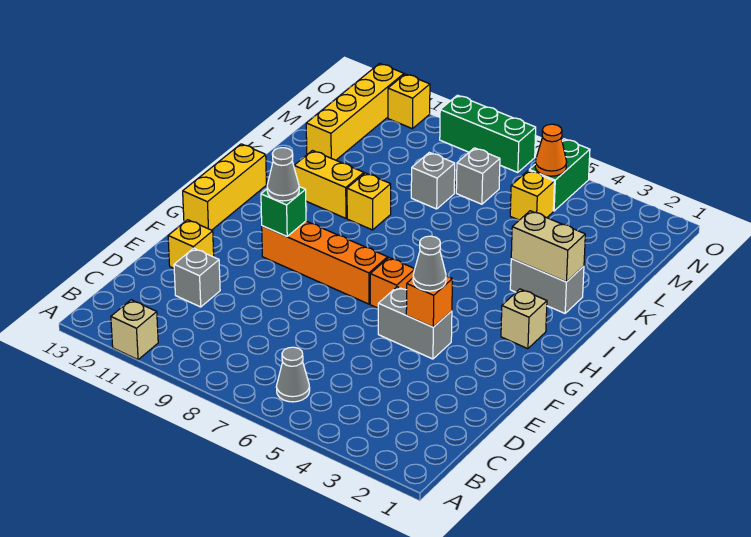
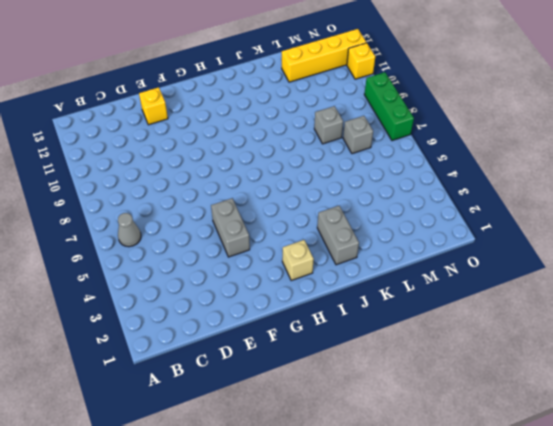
none -> tan brick A11 level 1
none -> grey brick D11 level 1
none -> orange brick G6 level 1

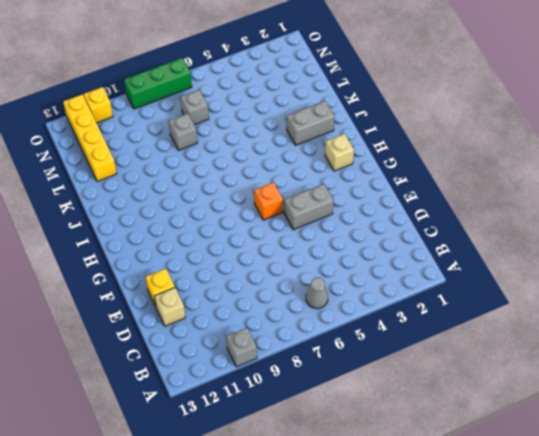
grey brick A10 level 1 -> grey brick D11 level 1
tan brick D12 level 1 -> tan brick A11 level 1
none -> orange brick G7:G10 level 1
none -> yellow brick G13:I13 level 1
none -> yellow brick J9 level 1

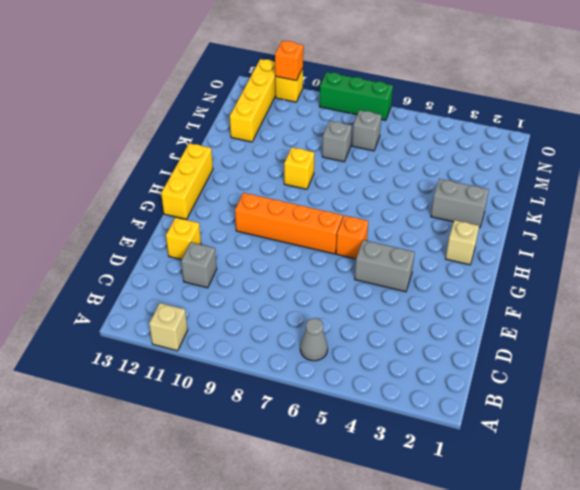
orange brick O11 level 2 -> orange brick F4 level 2
none -> yellow brick J10:J11 level 1
none -> yellow brick M5 level 1
none -> green brick N5:O5 level 1

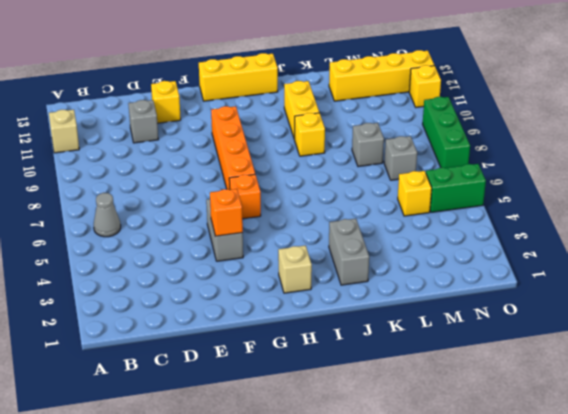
none -> green brick G10 level 2
none -> tan brick J2:J3 level 2
none -> orange cone N5 level 2

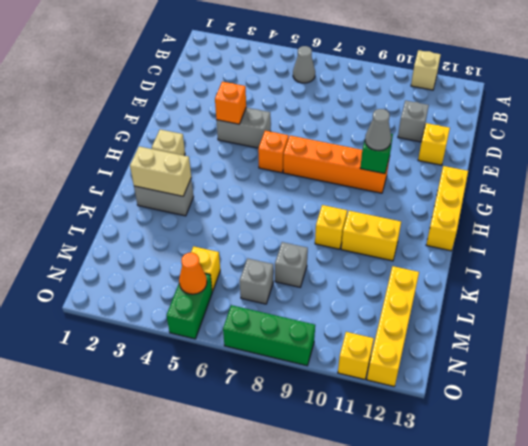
none -> grey cone F4 level 3

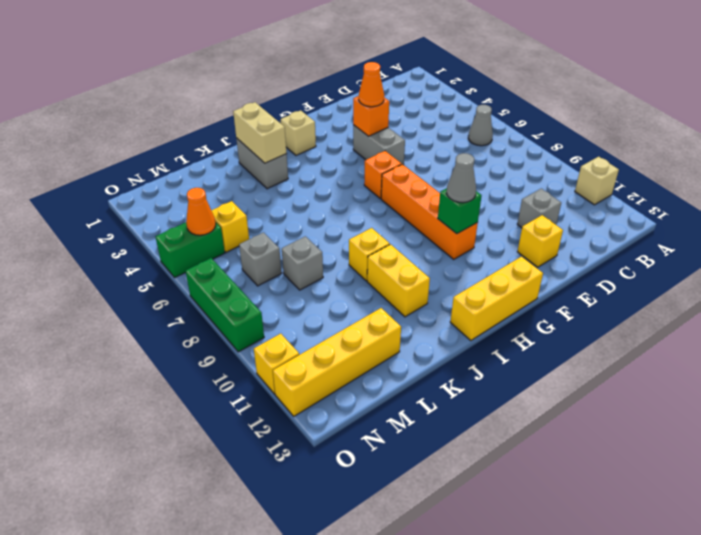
orange cone F4 level 3 -> grey cone F4 level 3

